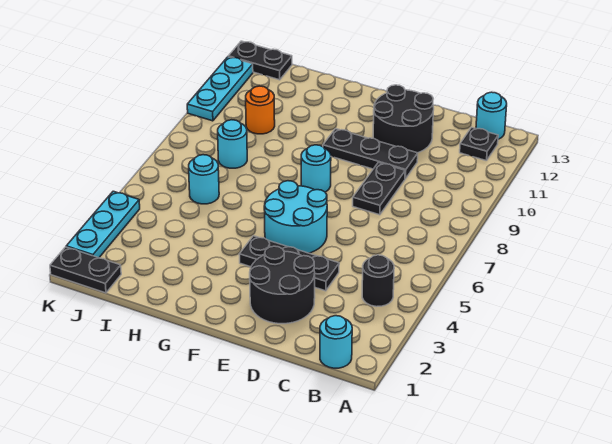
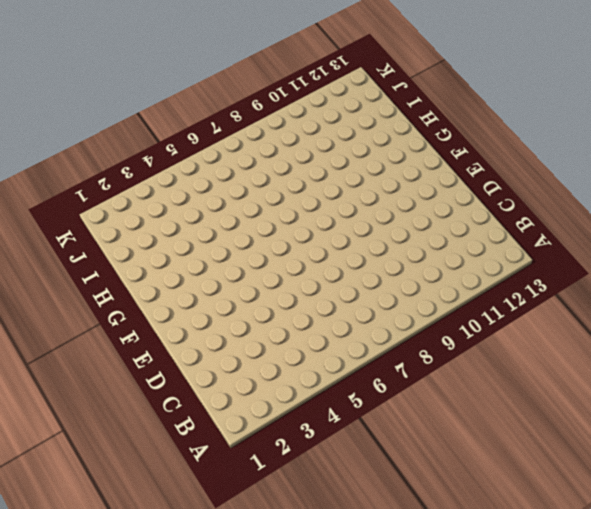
none -> cyan round brick B1 level 1
none -> black round brick B4 level 1
none -> black plate B12 level 1

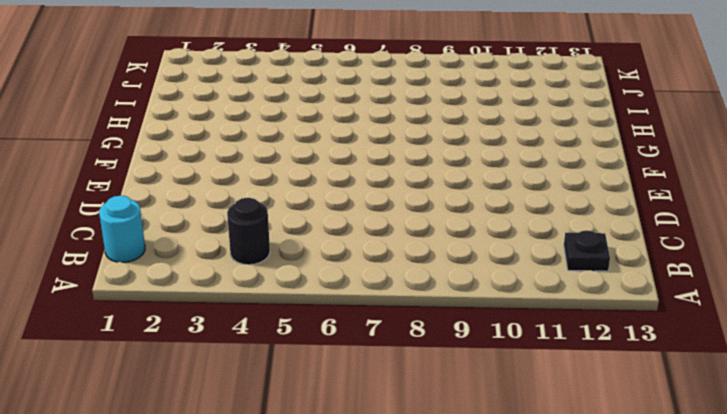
none -> cyan round brick B13 level 1
none -> black round brick D2:E3 level 1
none -> black plate D4:F4 level 1

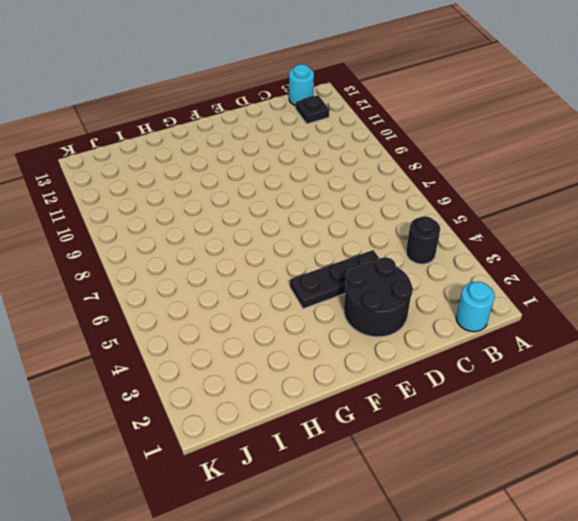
none -> black plate D8:D9 level 1
none -> black plate D10:F10 level 1
none -> black round brick D11:E12 level 1

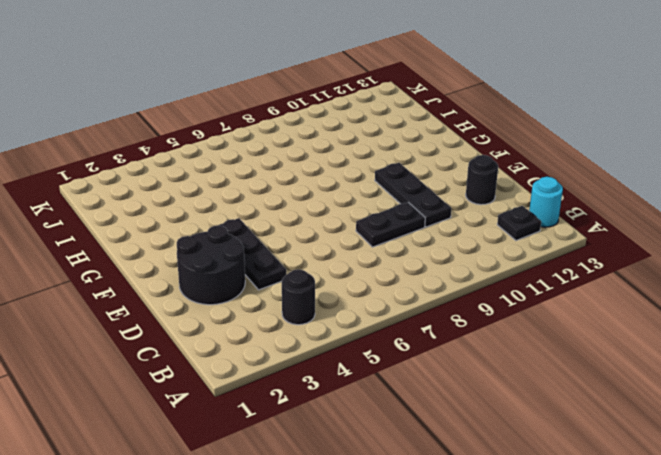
black round brick D12 level 1 -> black round brick D11:E12 level 1
none -> cyan round brick B1 level 1
none -> cyan round brick E5:F6 level 1
none -> cyan round brick F8 level 1

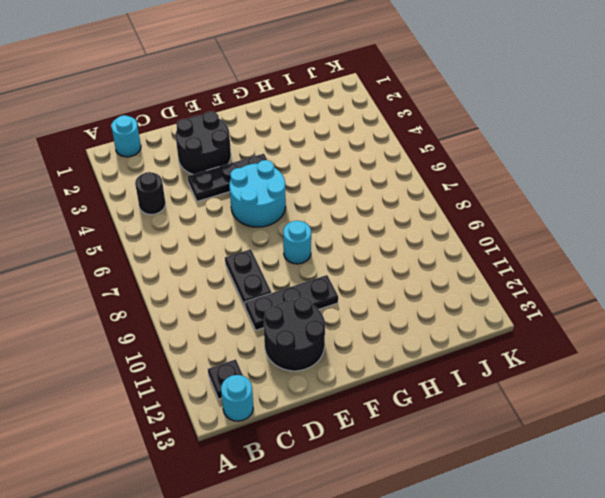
none -> cyan round brick I6 level 1
none -> cyan round brick I8 level 1
none -> orange round brick I10 level 1

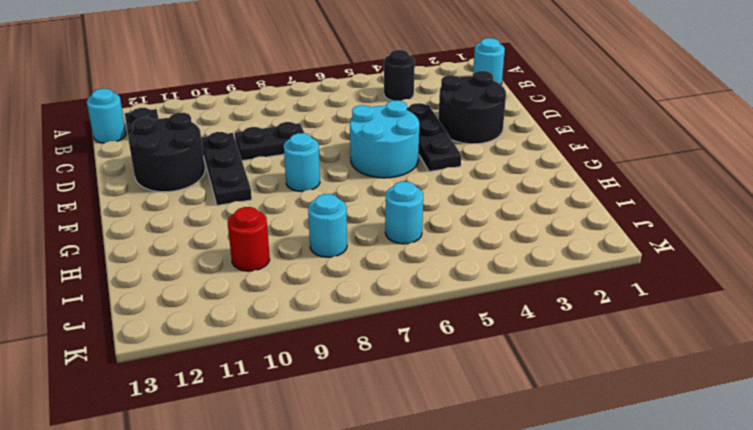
red round brick I10 level 1 -> orange round brick I10 level 1
none -> black plate J1:K1 level 1
none -> black plate J13:K13 level 1
none -> cyan plate K2:K4 level 1

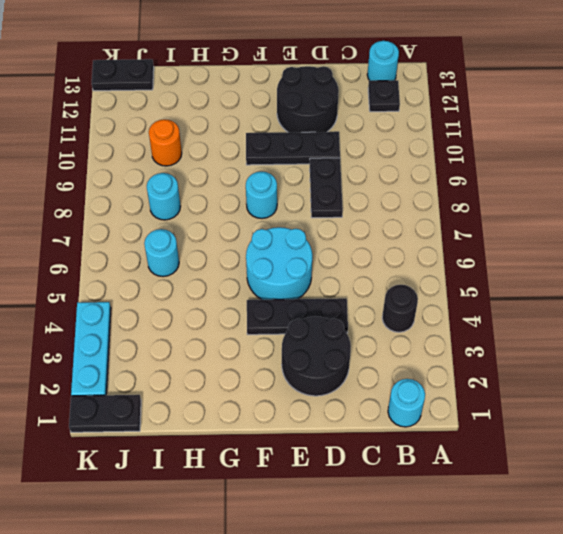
none -> cyan plate K10:K12 level 1

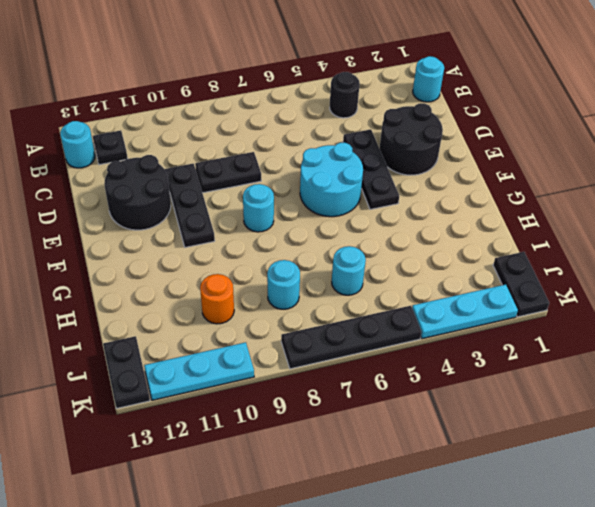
black plate K5:K8 level 1 -> none

